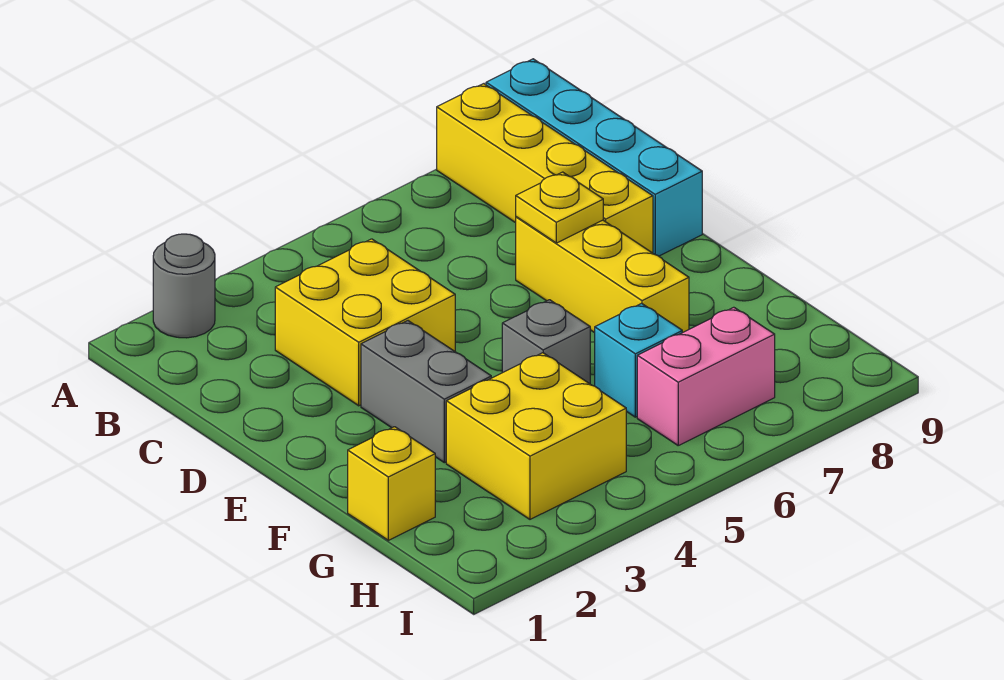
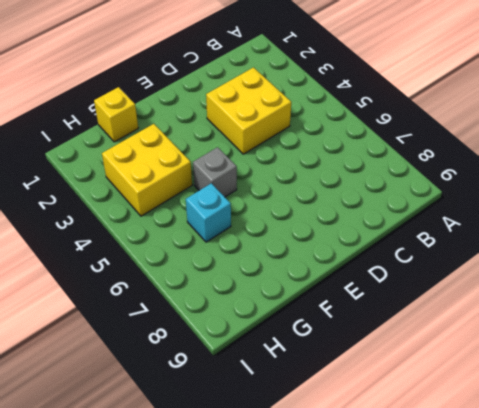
none -> grey round brick A2 level 1
none -> yellow brick A8:D8 level 1
none -> cyan brick A9:D9 level 1

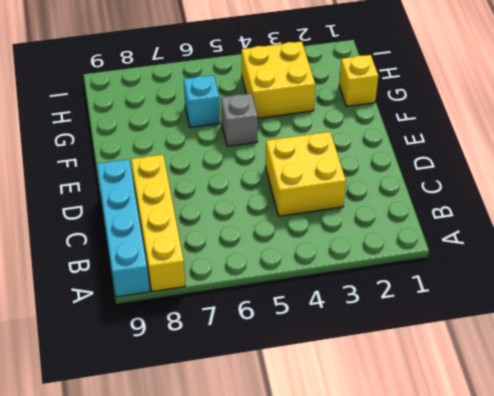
none -> grey round brick A2 level 1
none -> yellow brick D7:F7 level 1
none -> grey brick E3:F3 level 1

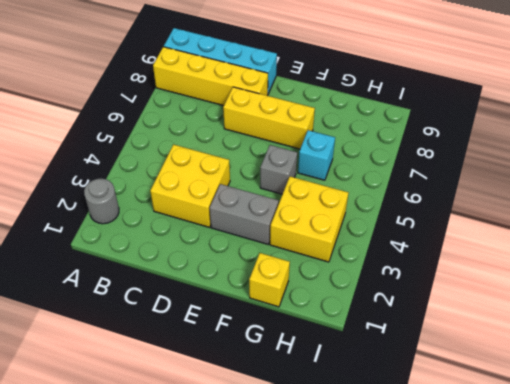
none -> pink brick H6:H7 level 1
none -> yellow plate D7 level 2

